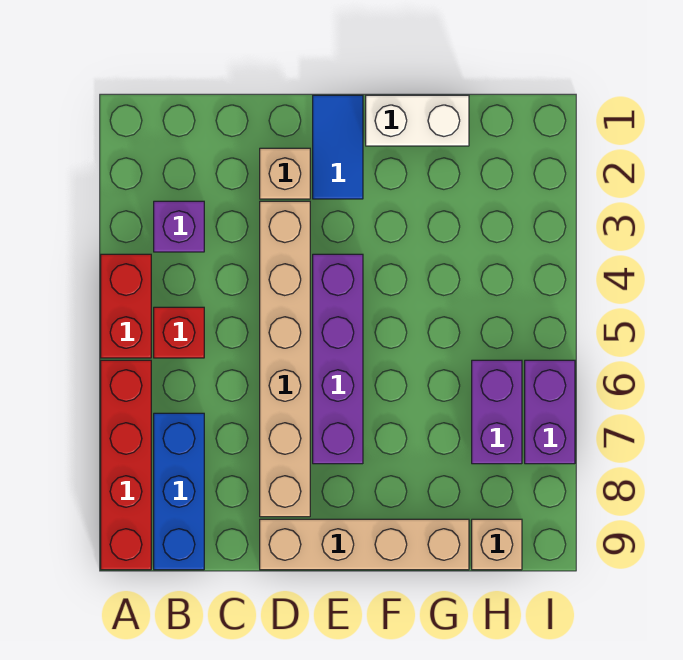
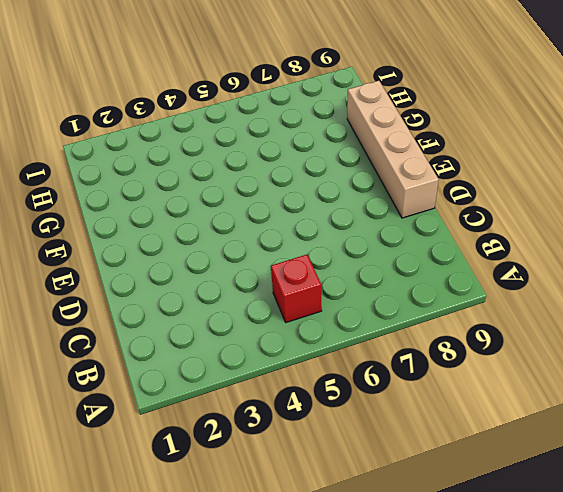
none -> red brick A4:A5 level 1
none -> red brick A6:A9 level 1
none -> purple brick B3 level 1

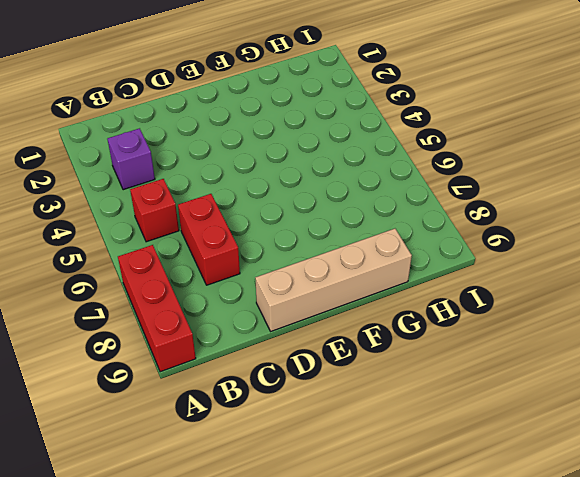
red brick A7:A9 level 1 -> red brick A6:A9 level 1
red brick C6:C7 level 1 -> red brick A4:A5 level 1
none -> blue brick B7:B9 level 1
none -> tan brick D2 level 1
none -> tan brick D3:D8 level 1

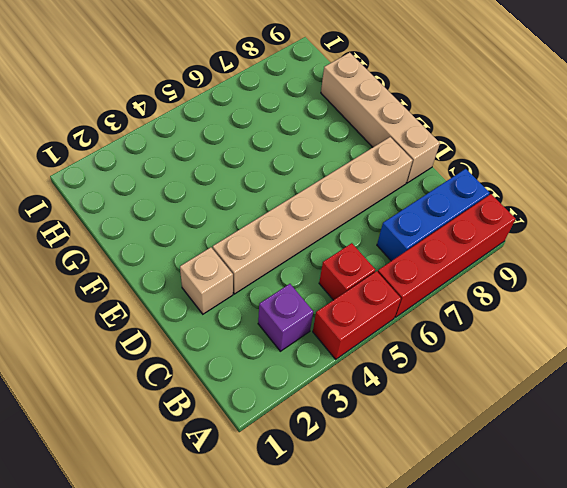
none -> blue tile E1:E2 level 1
none -> purple brick E4:E7 level 1
none -> white brick F1:G1 level 1

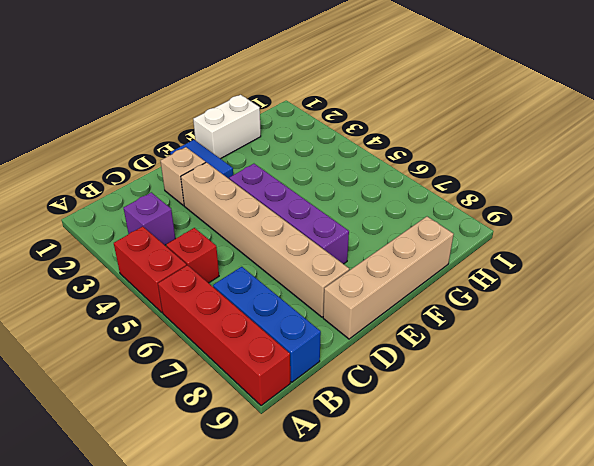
none -> purple brick H6:H7 level 1
none -> tan brick H9 level 1
none -> purple brick I6:I7 level 1

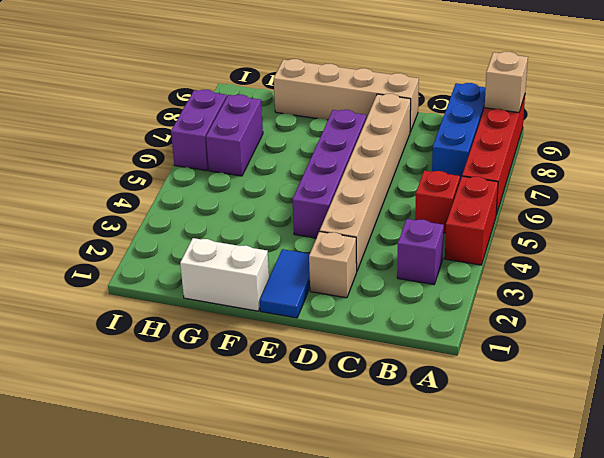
tan brick A9 level 2 -> tan brick H9 level 1

